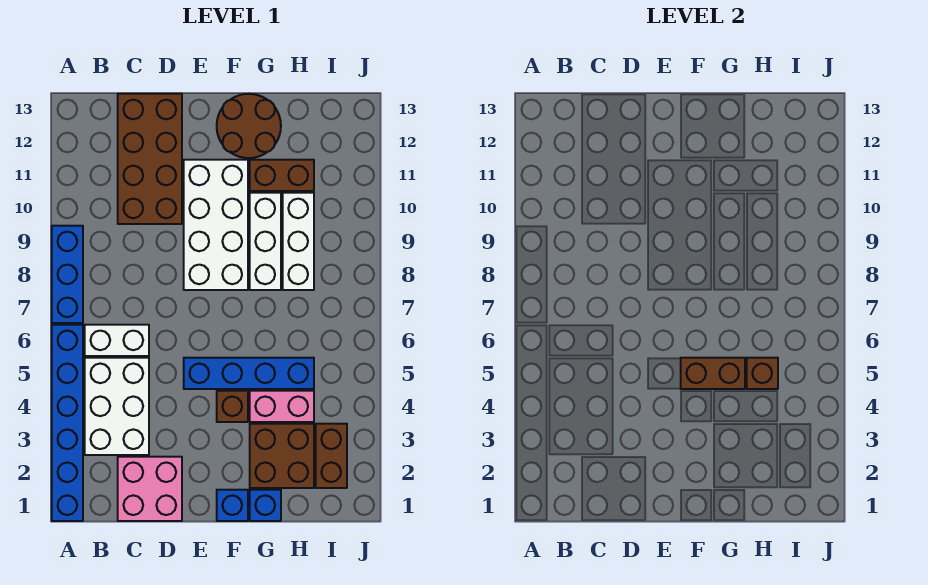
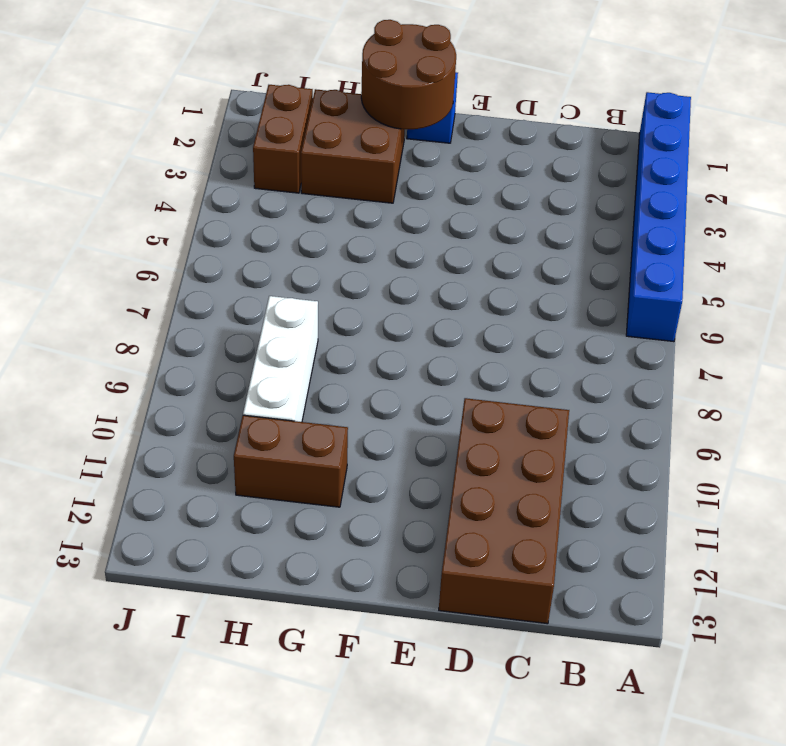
brown round brick F1:G2 level 2 -> brown round brick F12:G13 level 1
none -> blue brick A7:A9 level 1
none -> white brick B3:C5 level 1
none -> white brick B6:C6 level 1

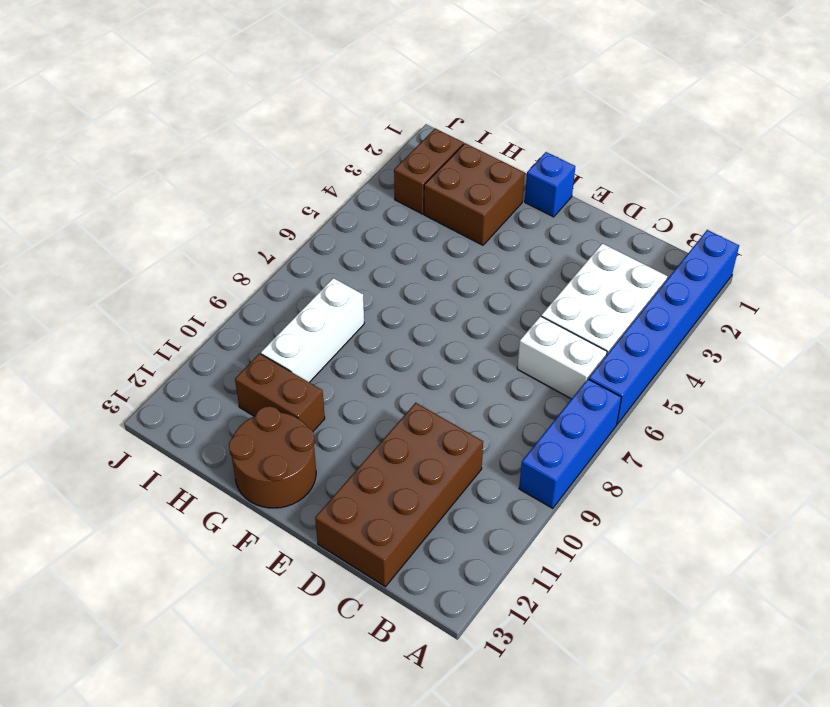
none -> pink brick C1:D2 level 1
none -> blue brick E5:H5 level 1
none -> white brick E8:F11 level 1

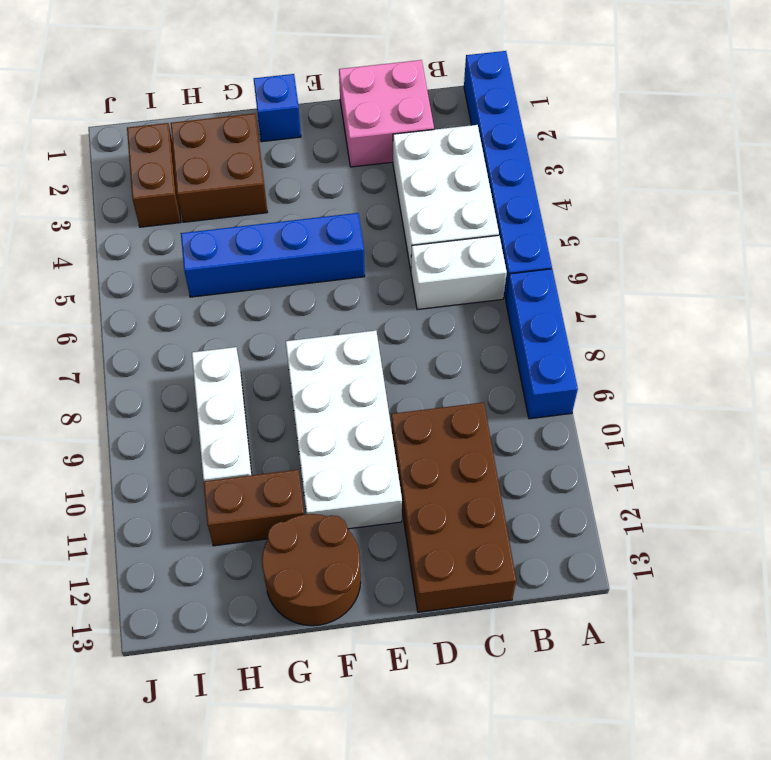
none -> brown brick F4 level 1
none -> blue brick G1 level 1
none -> pink brick G4:H4 level 1

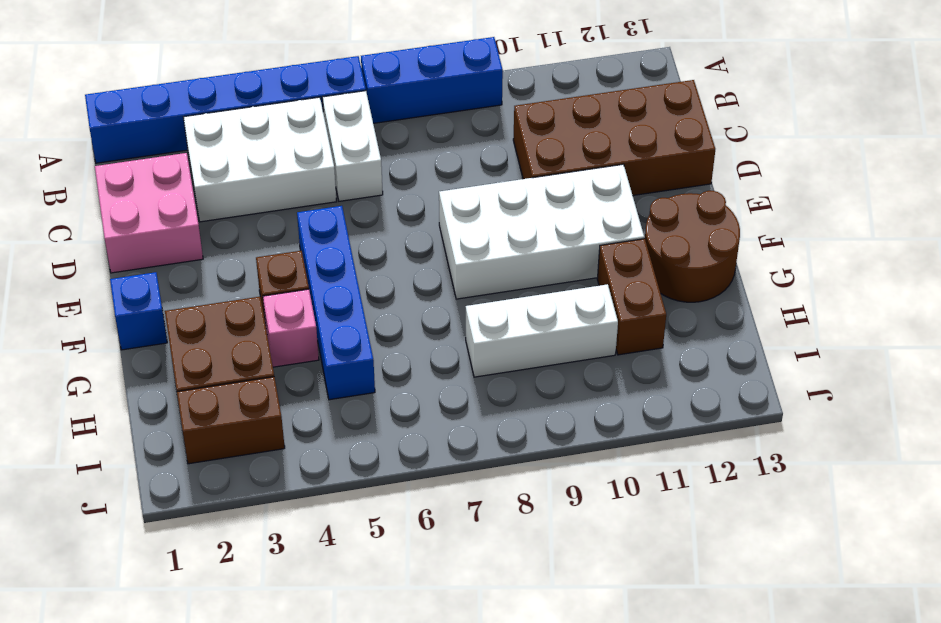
pink brick G4 level 1 -> pink brick G4:H4 level 1
none -> blue brick G1 level 1
none -> white brick G8:G10 level 1
none -> brown brick F5:G5 level 2

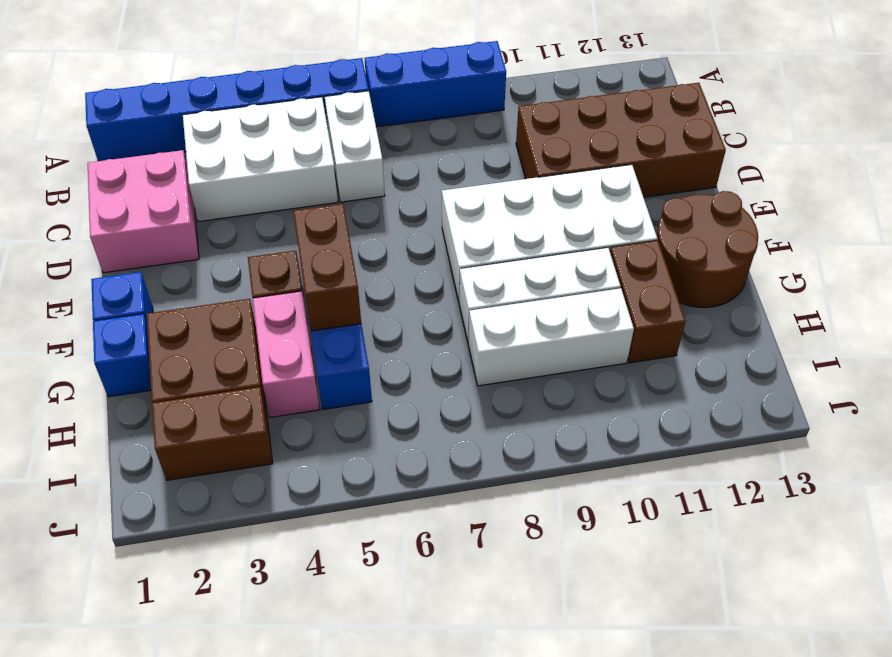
none -> brown brick H5 level 2

